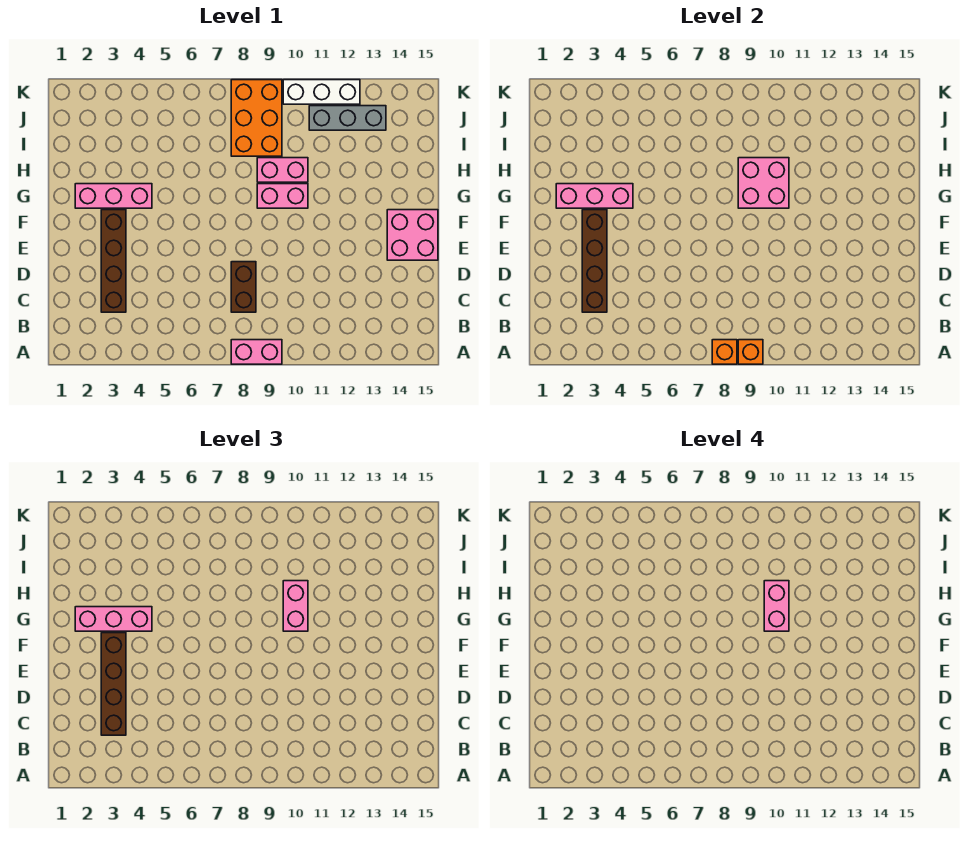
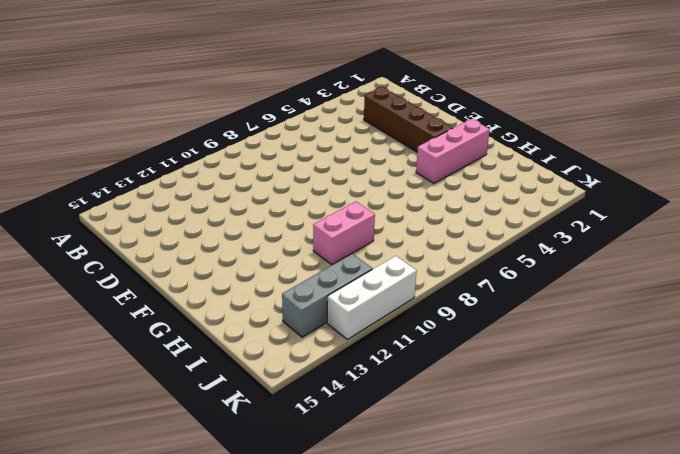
none -> pink brick A8:A9 level 1
none -> brown brick C8:D8 level 1
none -> pink brick E14:F15 level 1

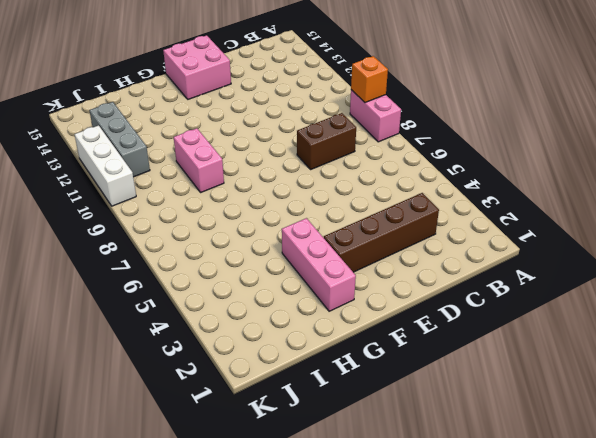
none -> pink brick G9:G10 level 1
none -> orange brick I8:K9 level 1
none -> orange brick A8 level 2

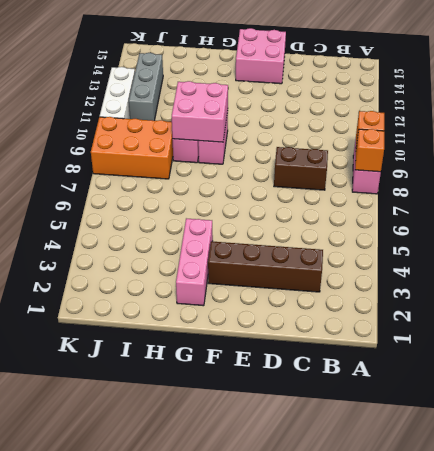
none -> brown brick C3:F3 level 2
none -> pink brick G2:G4 level 2
none -> brown brick C3:F3 level 3

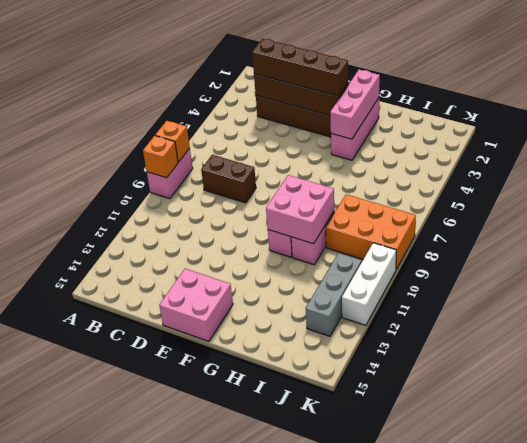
none -> pink brick G2:G4 level 3
none -> pink brick G10:H10 level 3
none -> pink brick G10:H10 level 4

